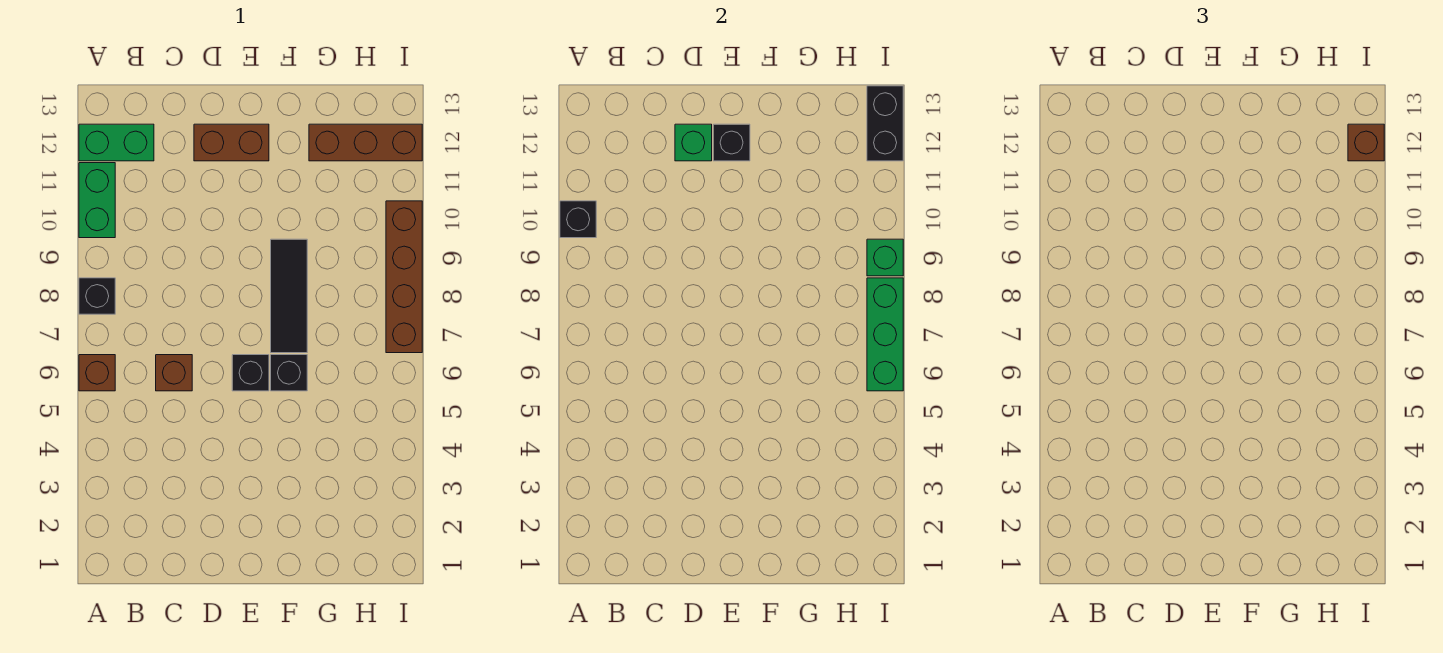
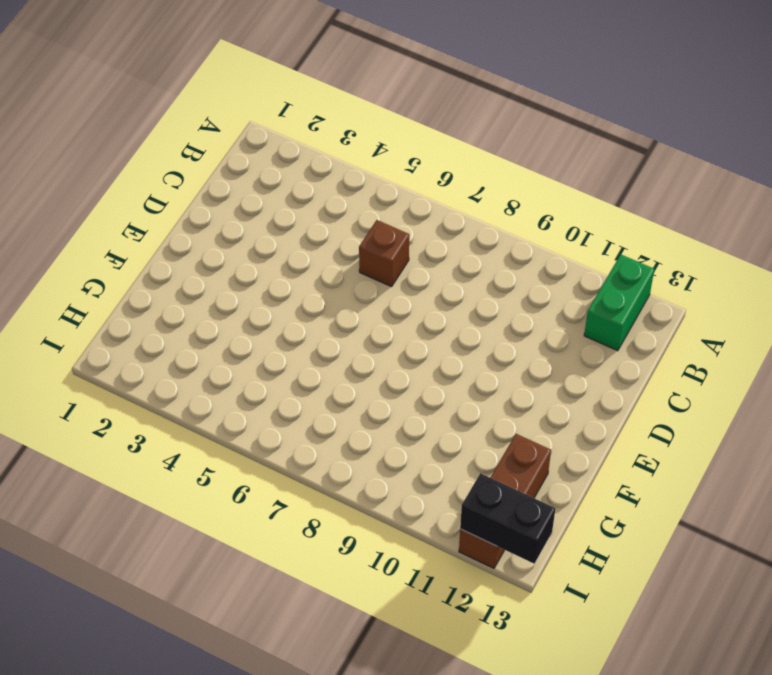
none -> brown brick A6 level 1
none -> black brick A8 level 1
none -> green brick A10:A11 level 1

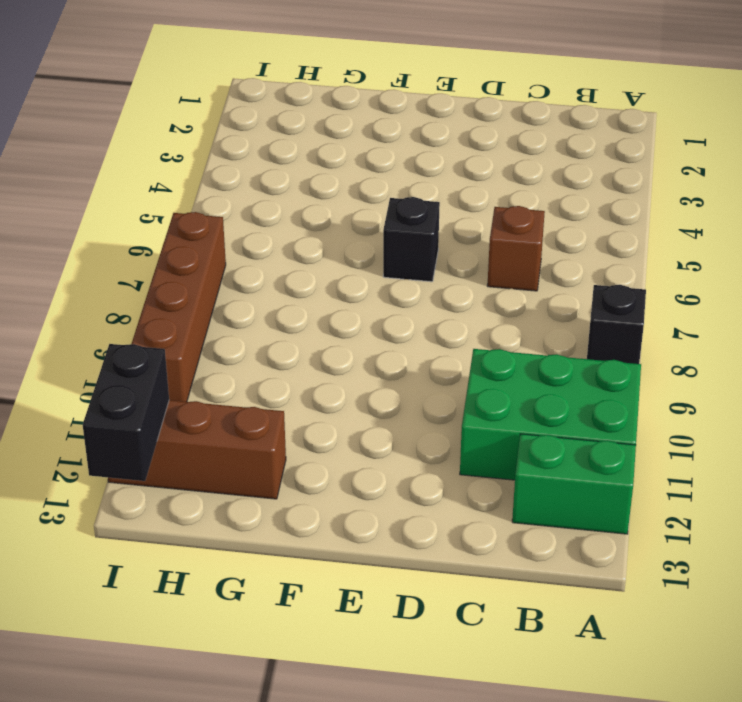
green brick A10:C11 level 1 -> green brick A10:A11 level 1
none -> brown brick A6 level 1
none -> brown brick D12:E12 level 1
none -> black brick F6 level 1

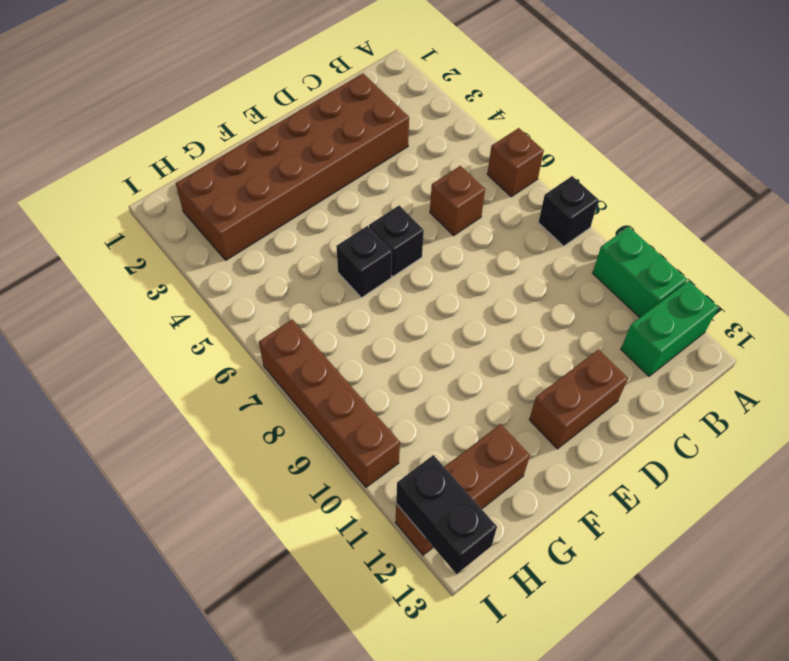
brown brick C2:H3 level 1 -> none
none -> black tile F7:F9 level 1
none -> black brick A10 level 2
none -> green brick D12 level 2

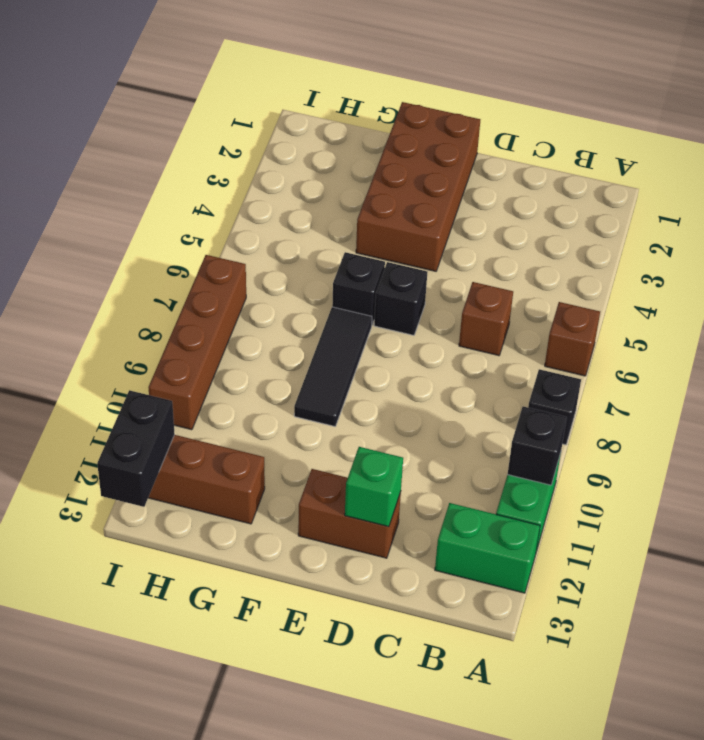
brown brick E1:F4 level 1 -> none
none -> black brick E12 level 2
none -> green brick I6:I8 level 2
none -> green brick I9 level 2

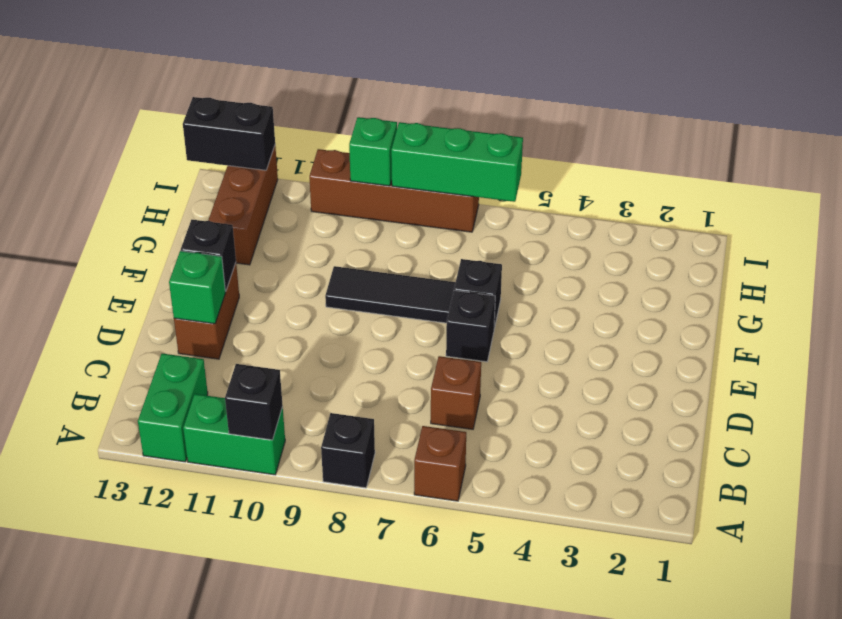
none -> brown brick I12 level 3

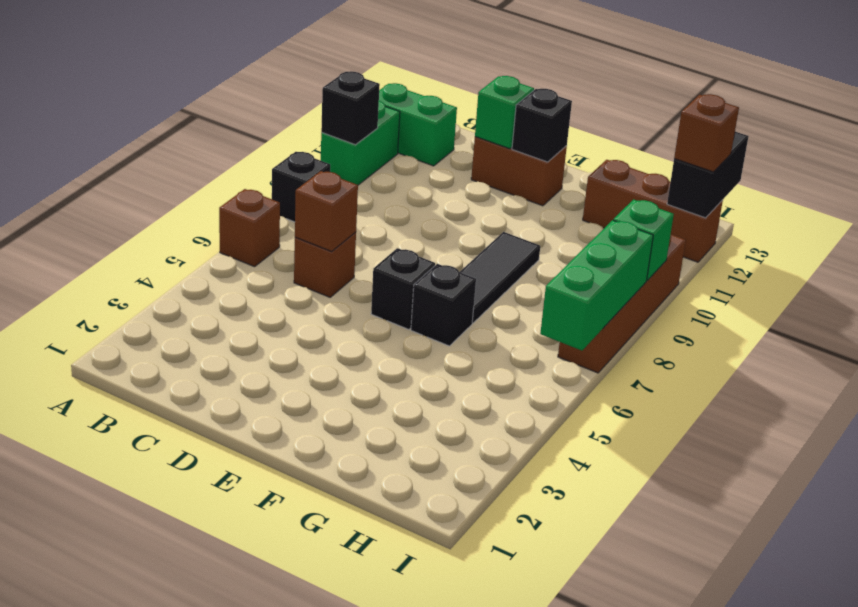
brown brick C6 level 2 -> none

